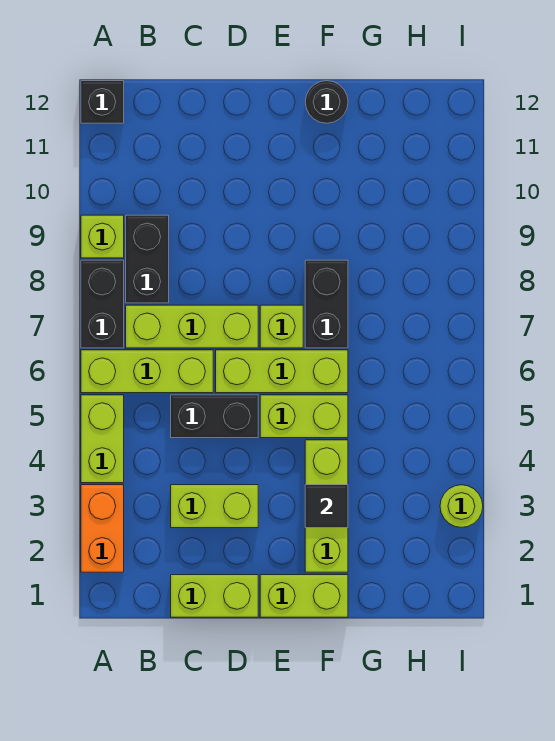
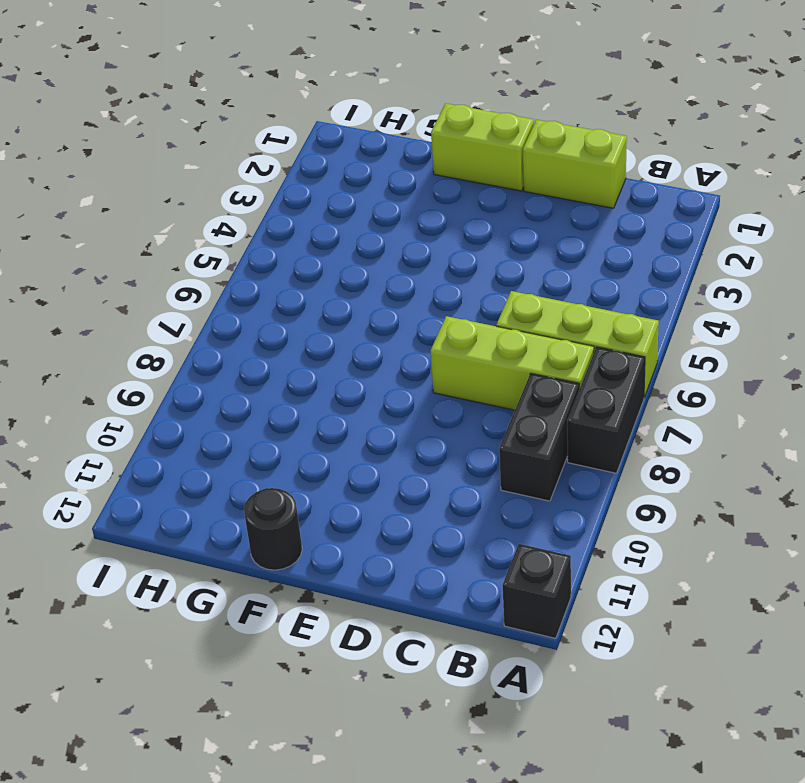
none -> orange brick A2:A3 level 1
none -> lime brick A4:A5 level 1
none -> lime brick A9 level 1

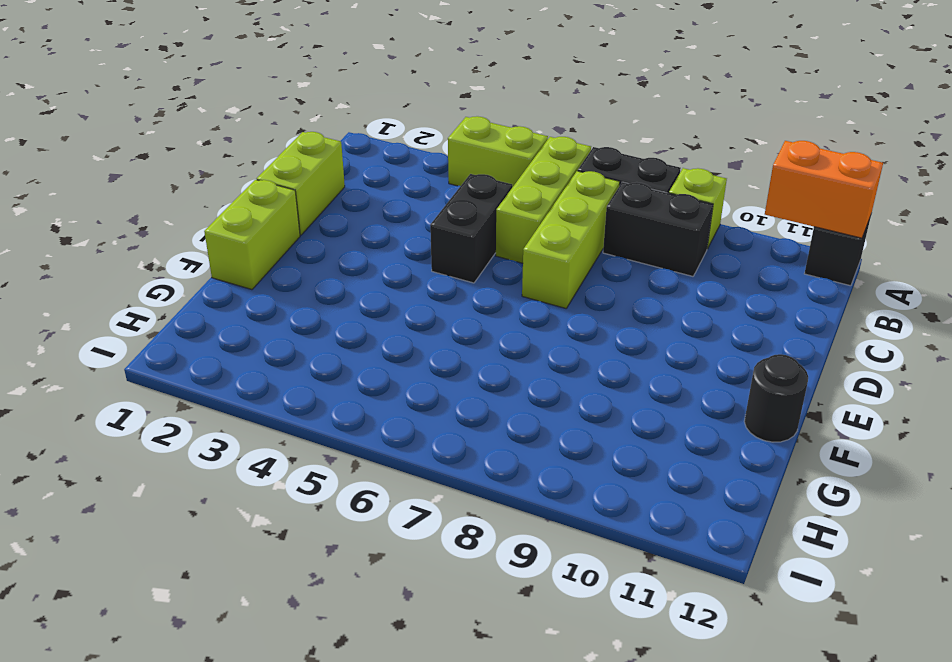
orange brick A11:A12 level 2 -> orange brick A2:A3 level 1
none -> lime brick C3:D3 level 1
none -> lime brick D6:F6 level 1
none -> lime brick E5:F5 level 1

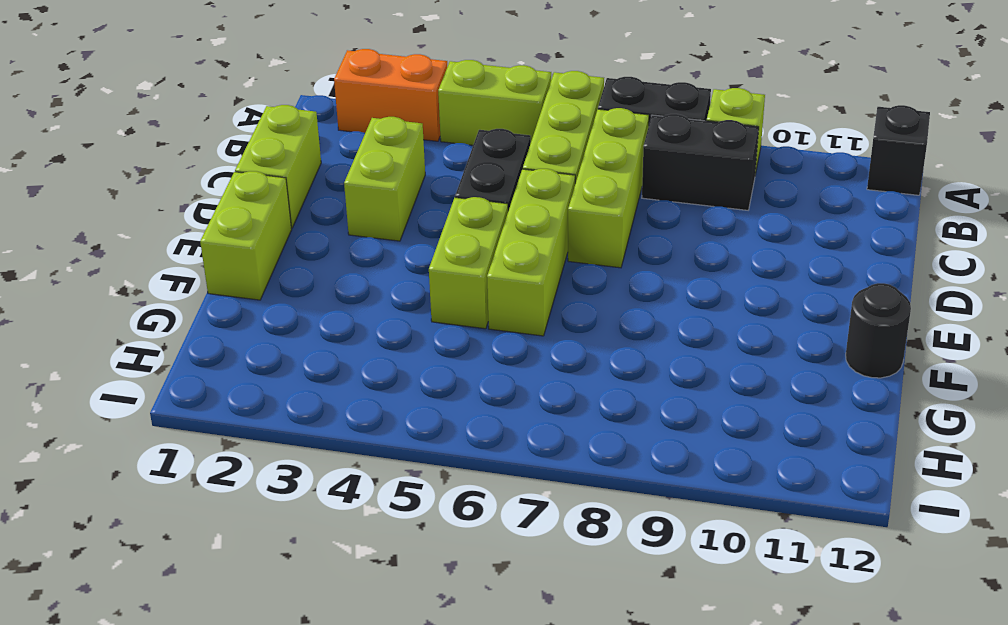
none -> lime brick E7 level 1
none -> lime brick F2:F4 level 1
none -> black brick F7:F8 level 1

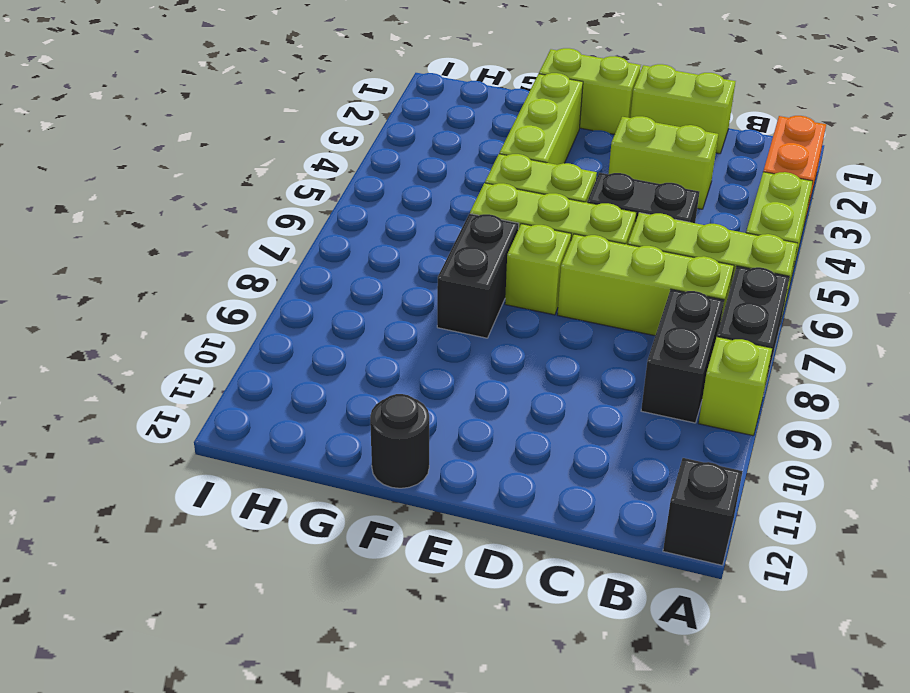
none -> lime round brick I3 level 1
none -> black tile F3 level 2

